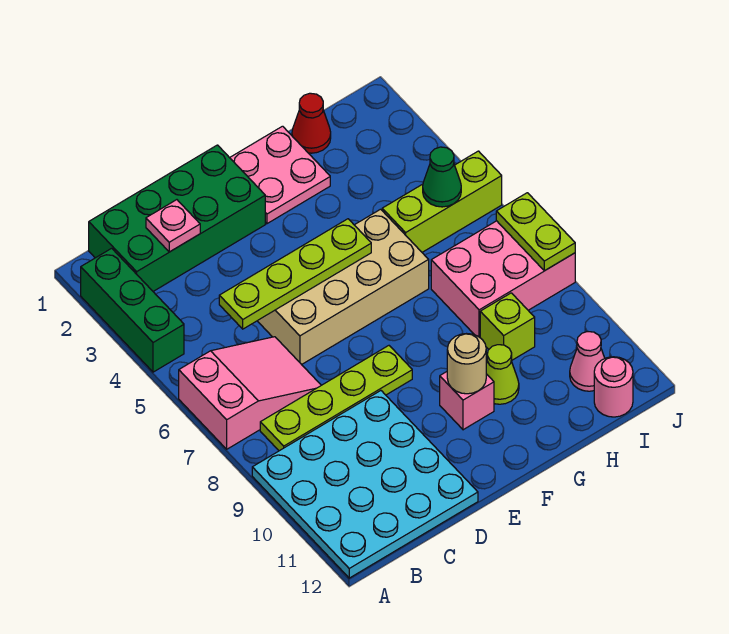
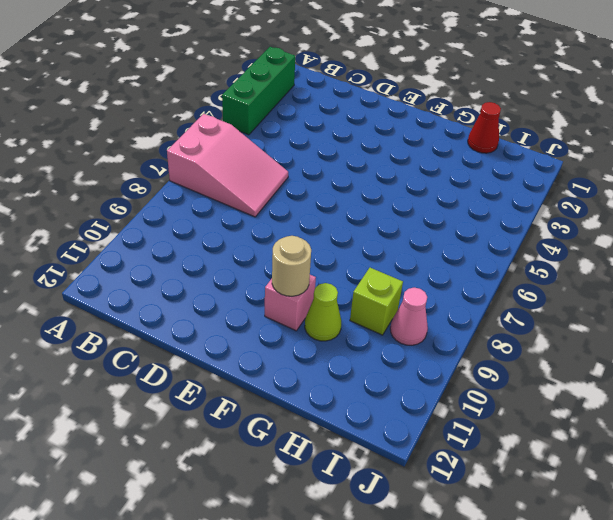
pink cone I9 level 1 -> pink cone I11 level 1
none -> cyan plate A9:D12 level 1
none -> green brick B1:E2 level 1
none -> lime plate B8:E8 level 1

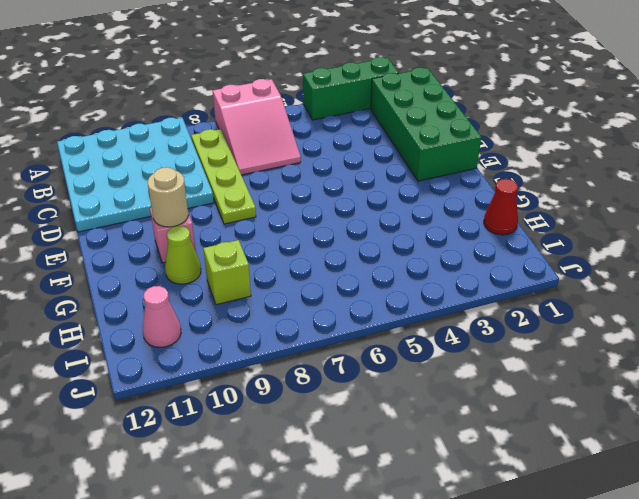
none -> tan brick D5:G6 level 1
none -> pink plate F1:G2 level 1
none -> lime brick H5:J5 level 1

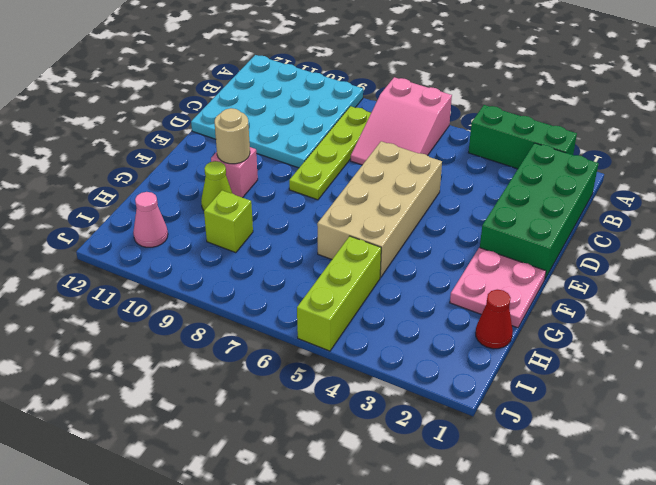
none -> pink brick H7:J8 level 1
none -> pink round brick I12 level 1
none -> pink plate C2 level 2

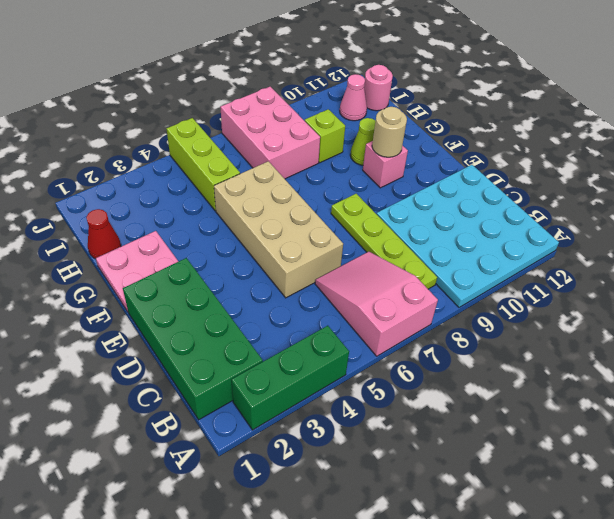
none -> pink plate C2 level 2
none -> lime plate C5:F5 level 2
none -> green cone I5 level 2

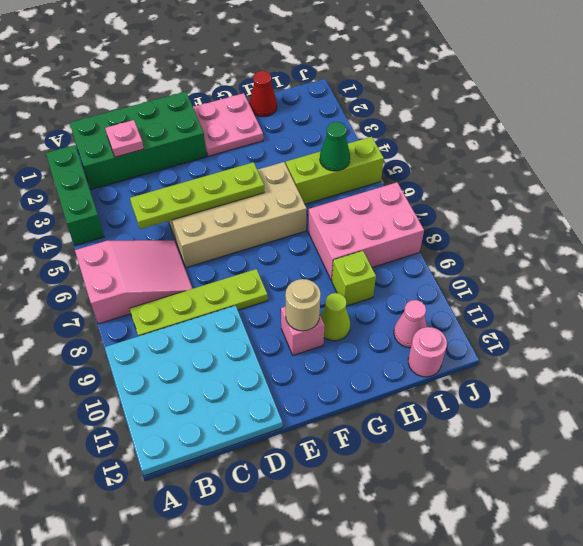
none -> lime plate J7:J8 level 2

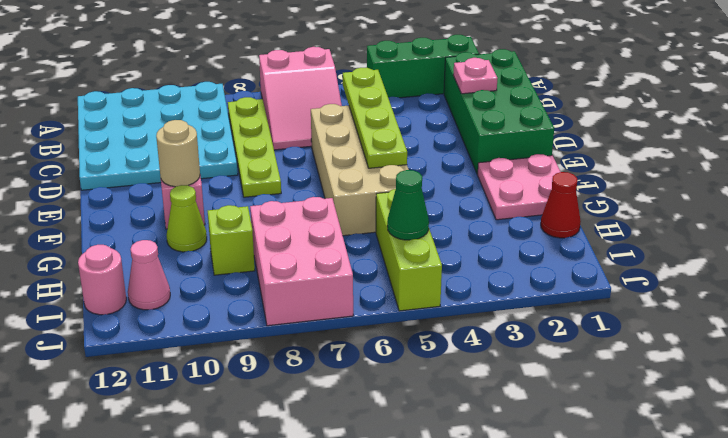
none -> lime plate J7:J8 level 2

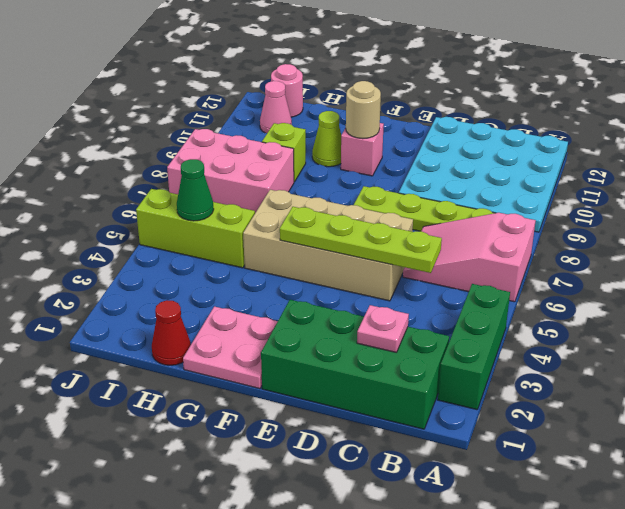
none -> lime plate J7:J8 level 2

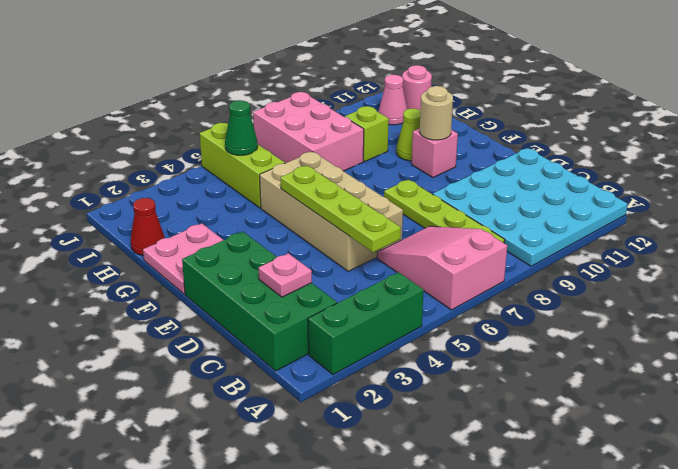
none -> lime plate J7:J8 level 2

